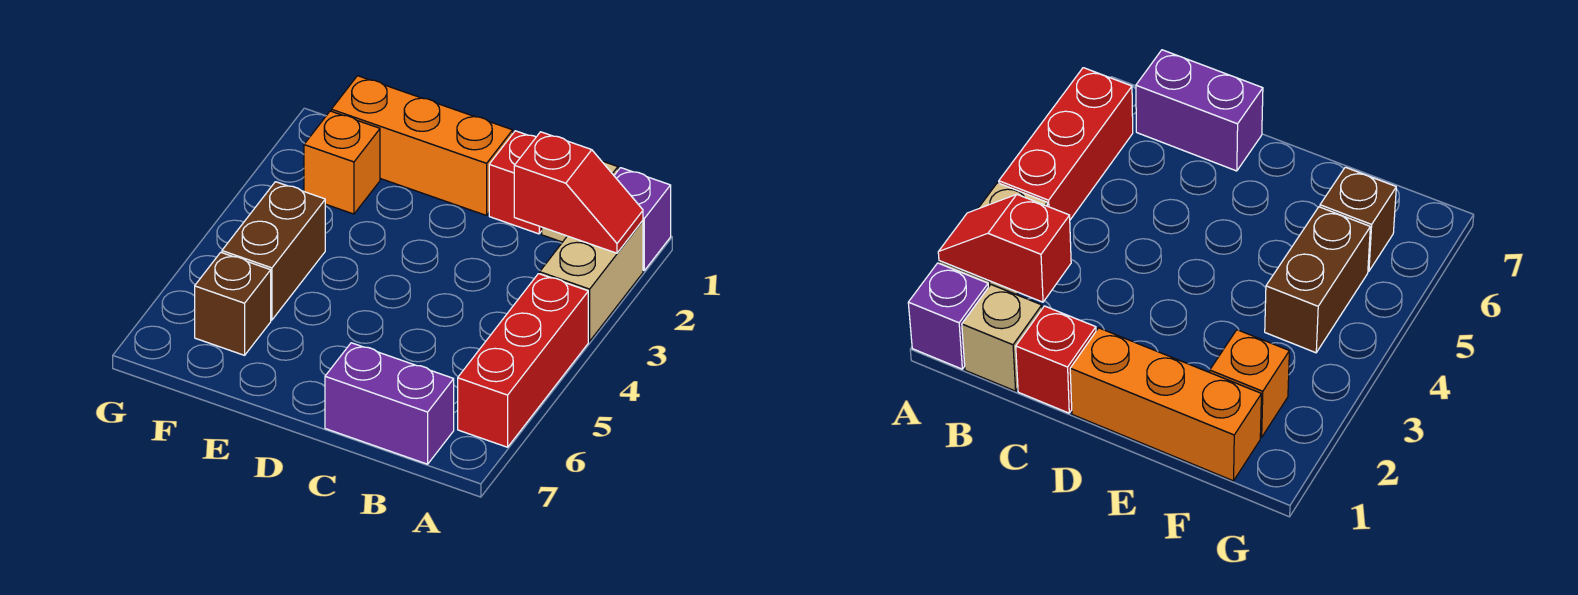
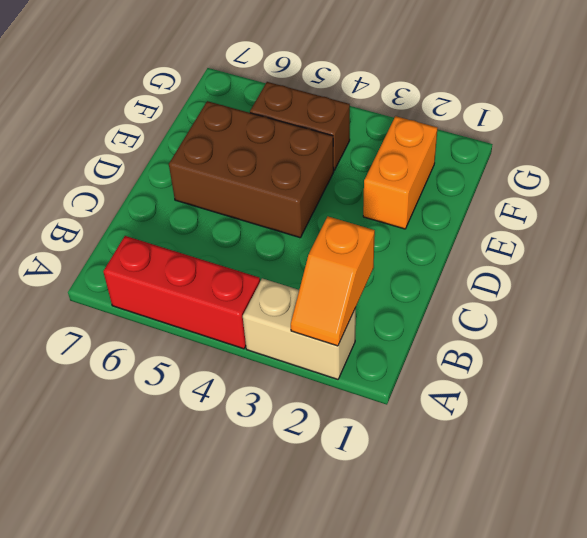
orange slope A2:B2 level 2 top B -> red slope A2:B2 level 2 top B
brown brick D4:E6 level 1 -> none
orange brick E2:F2 level 1 -> orange brick F2 level 1
none -> purple brick A1 level 1
none -> tan brick B1 level 1

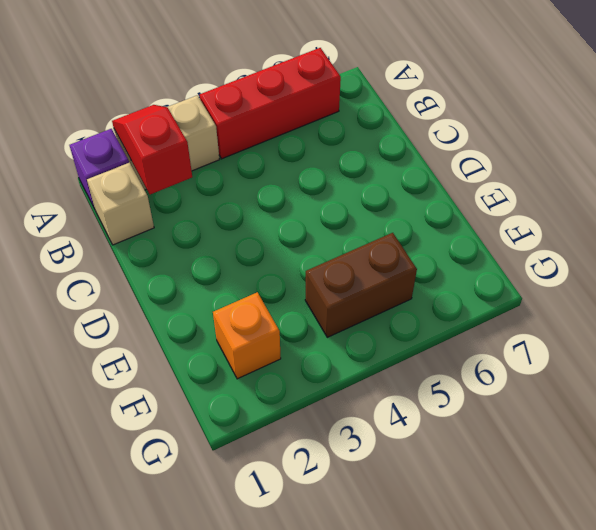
none -> purple brick B7:C7 level 1
none -> red brick C1 level 1

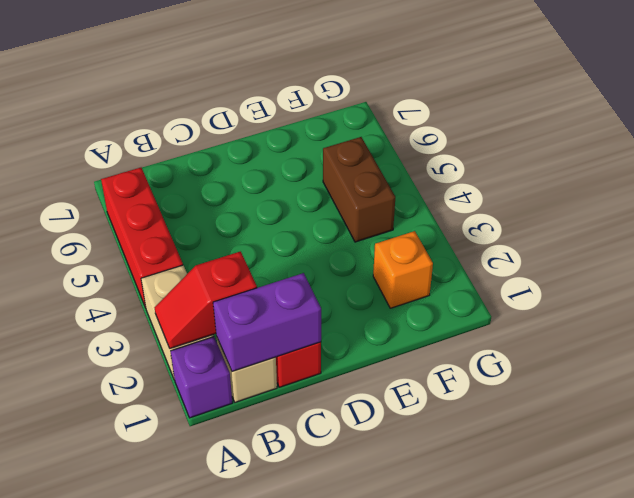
purple brick B1:C1 level 2 -> purple brick B7:C7 level 1
none -> orange brick D1:F1 level 1
none -> brown brick F6 level 1

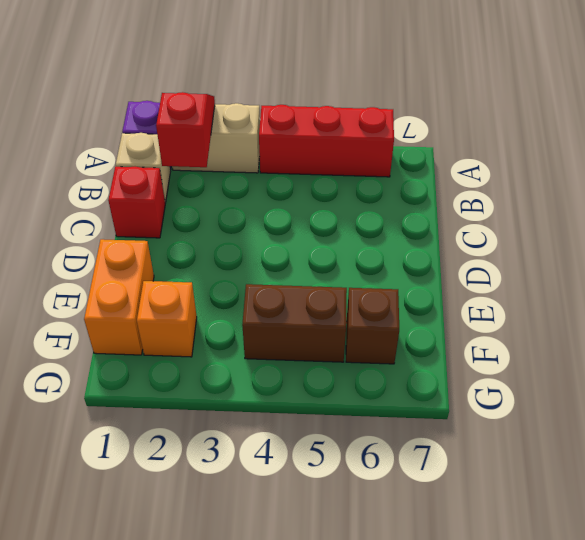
orange brick E1:F1 level 1 -> orange brick D1:F1 level 1
none -> purple brick B7:C7 level 1

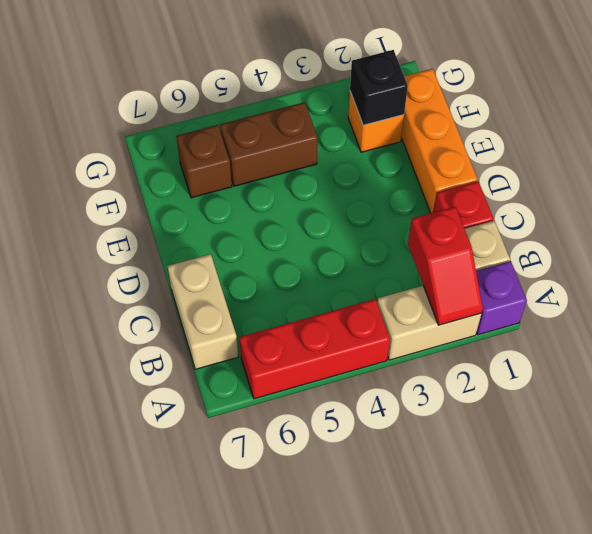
tan brick B7:C7 level 1 -> purple brick B7:C7 level 1
black brick F2 level 2 -> none

